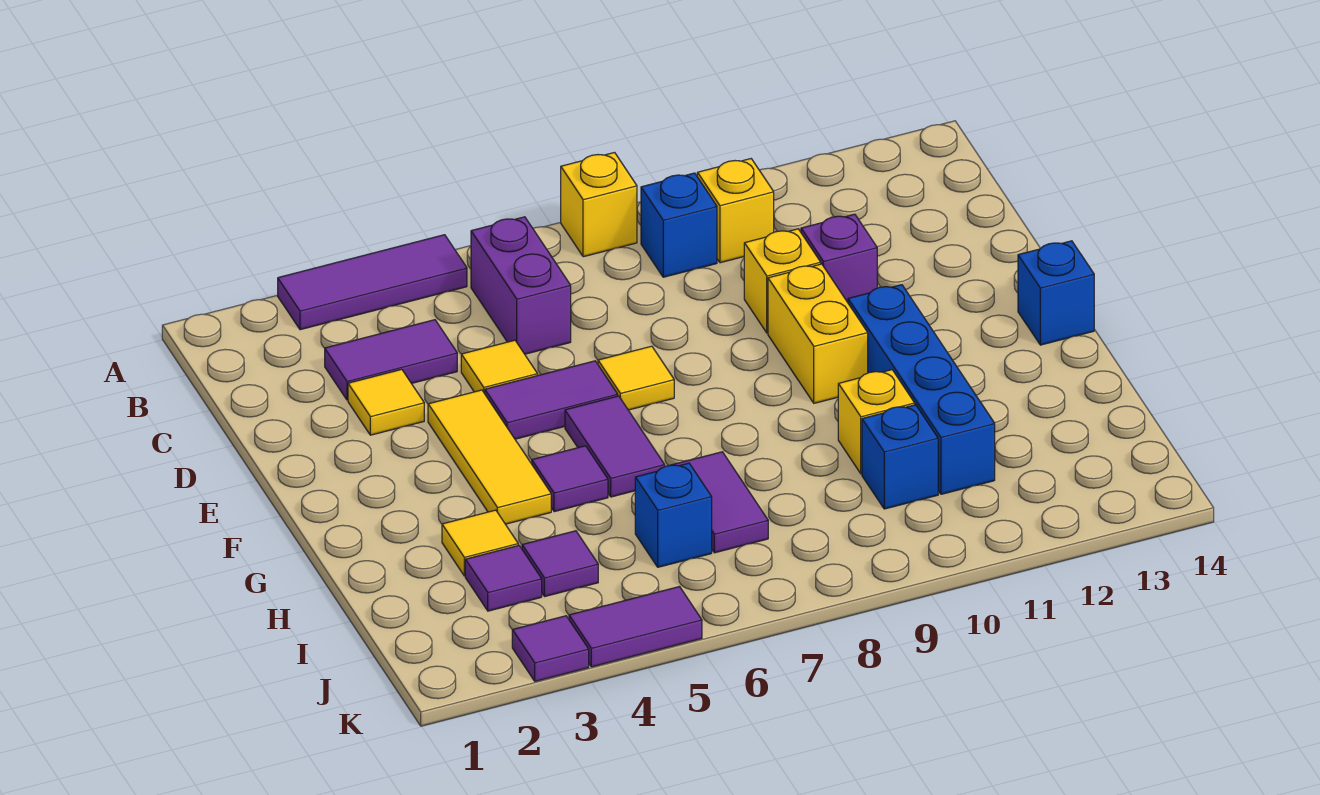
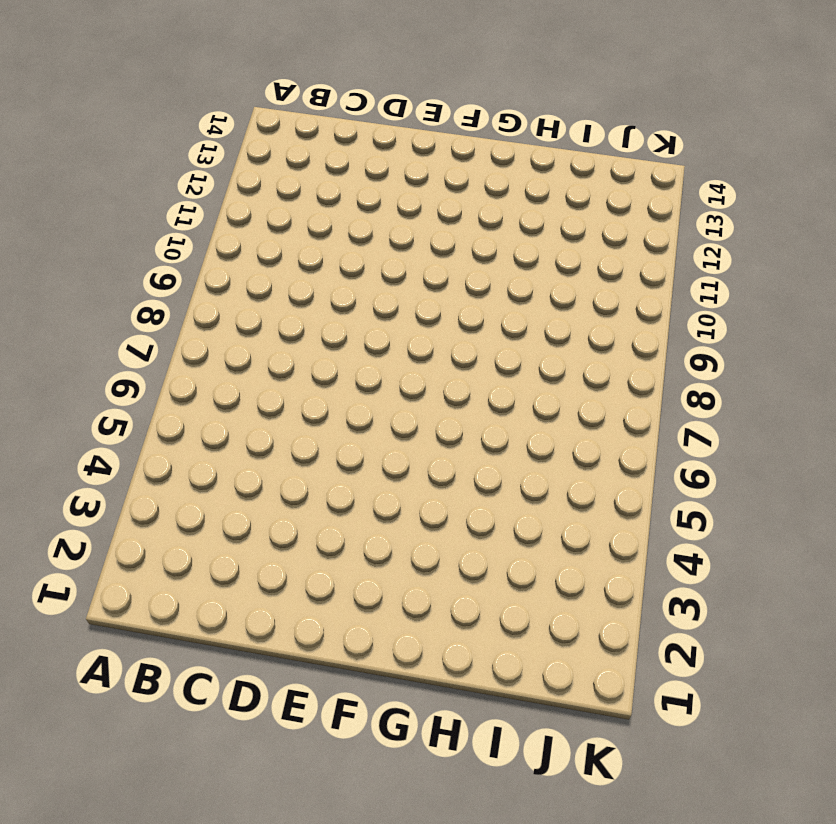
none -> purple tile A3:A5 level 1
none -> yellow brick A8 level 1
none -> purple brick B6:C6 level 1

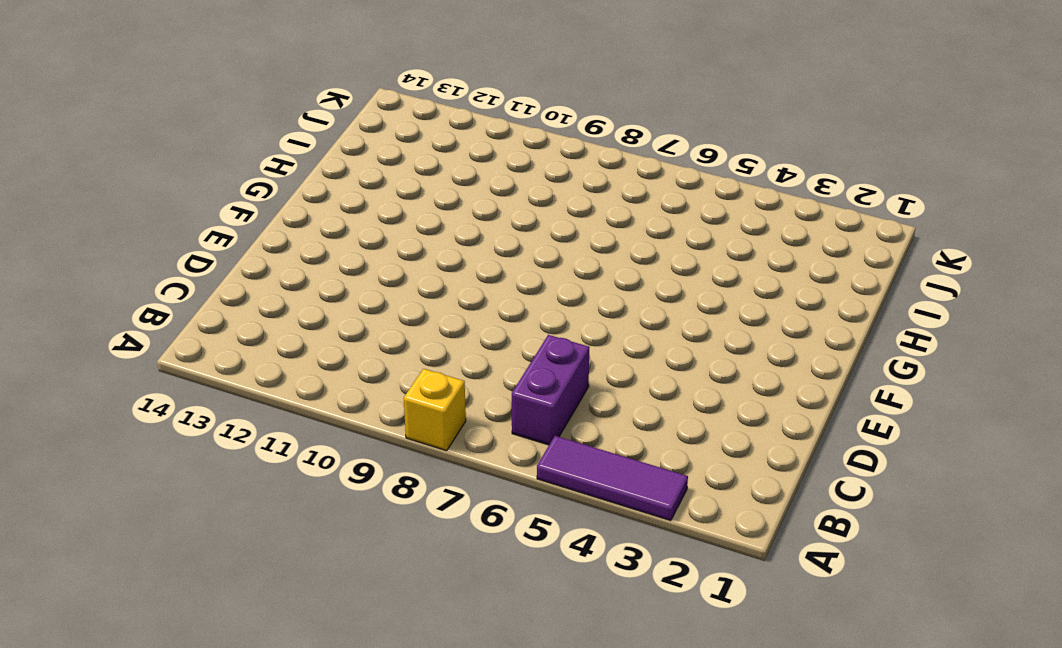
none -> blue brick B9 level 1
none -> yellow brick B10 level 1
none -> purple tile C3:C4 level 1

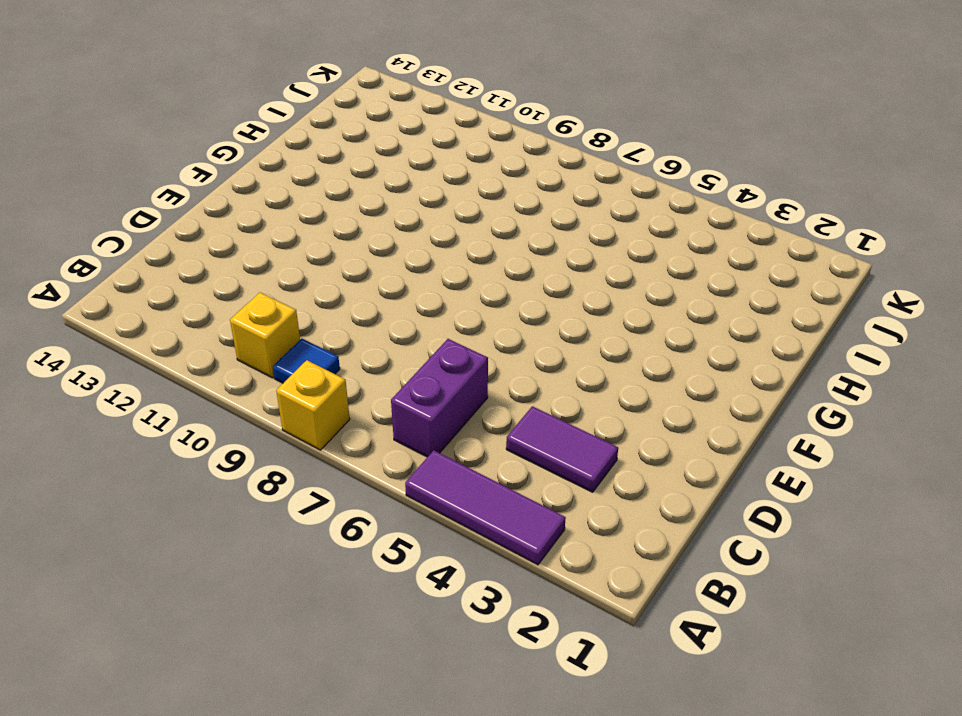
blue tile B9 level 1 -> blue brick B9 level 1
none -> yellow tile D3 level 1
none -> yellow tile D5 level 1
none -> yellow brick D10 level 1

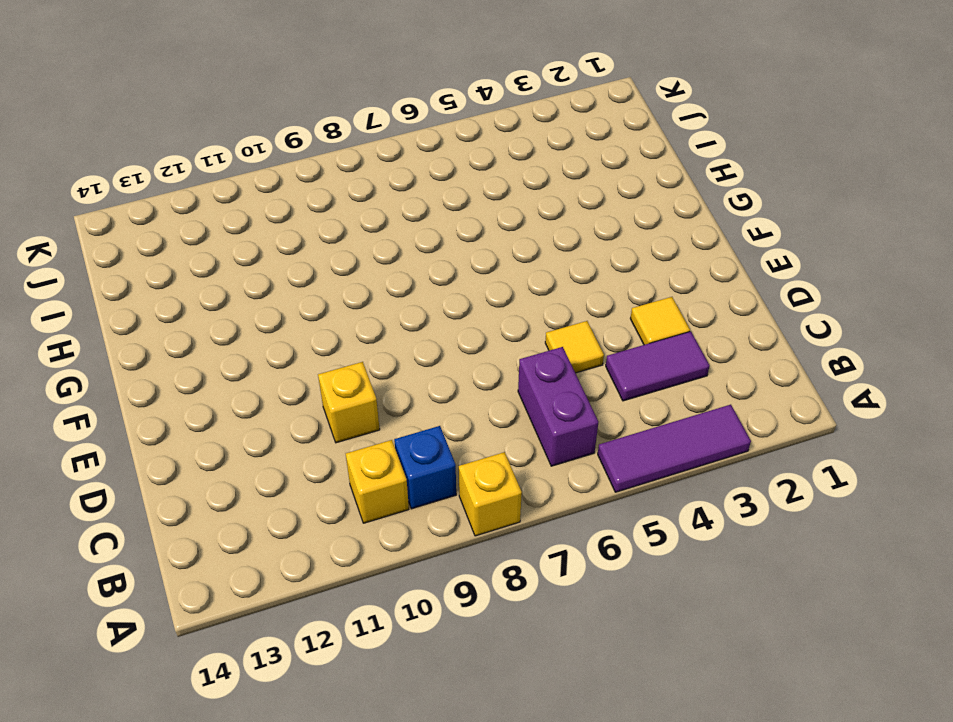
none -> purple brick D11 level 1
none -> yellow tile E4:G4 level 1
none -> purple tile E5:E6 level 1

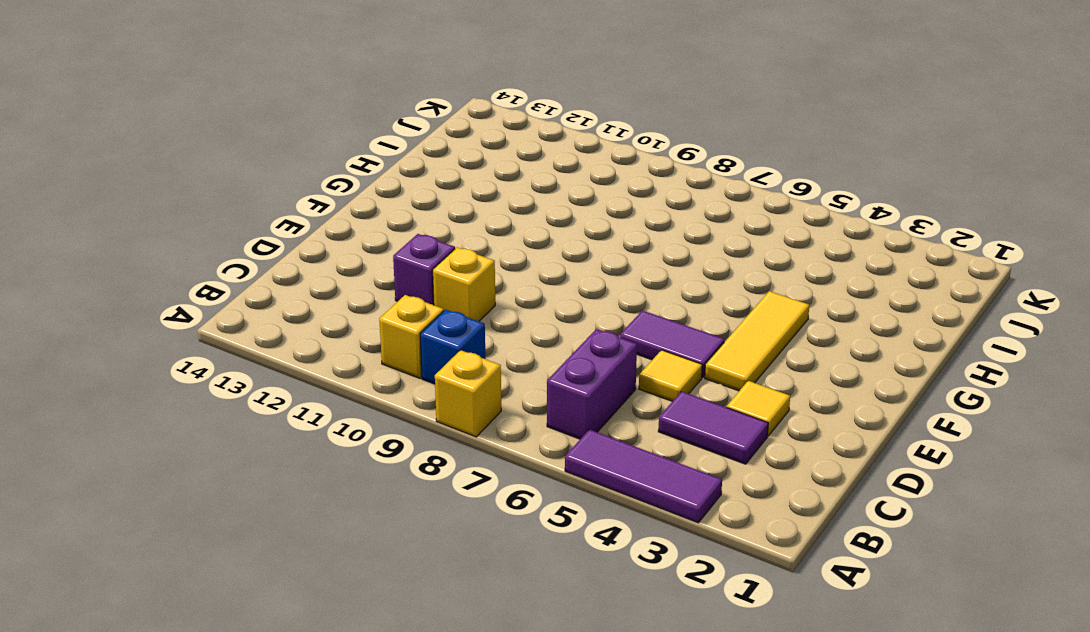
none -> yellow tile E7 level 1
none -> yellow brick E10:F10 level 1
none -> purple tile F6:G6 level 1

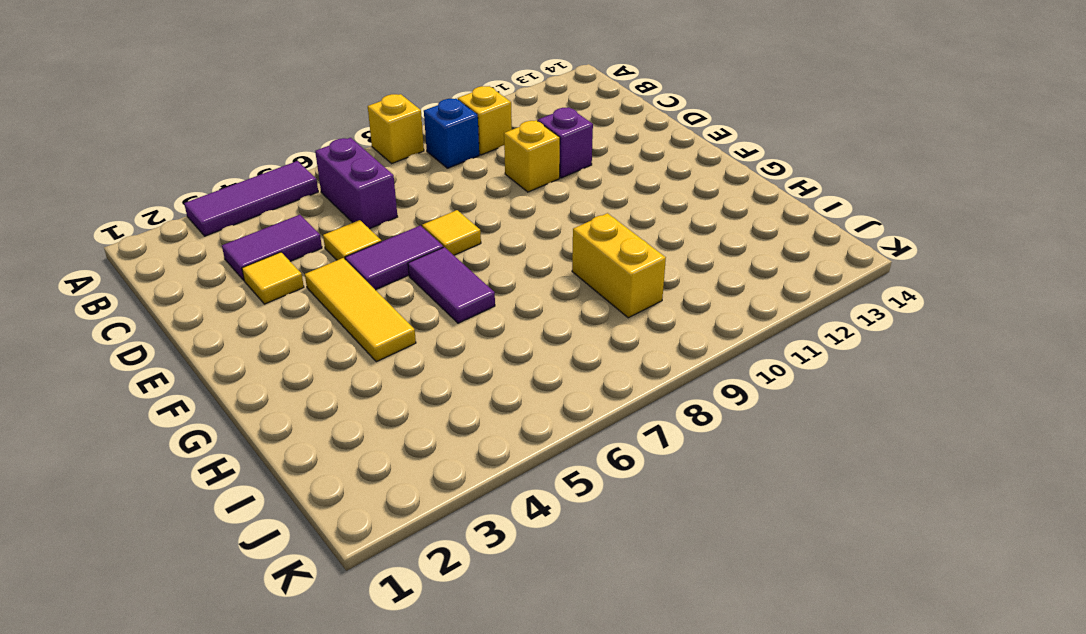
yellow brick H9:I9 level 1 -> yellow brick E10:F10 level 1
none -> blue brick F11:I11 level 1
none -> blue brick F14 level 1
none -> purple tile G5 level 1

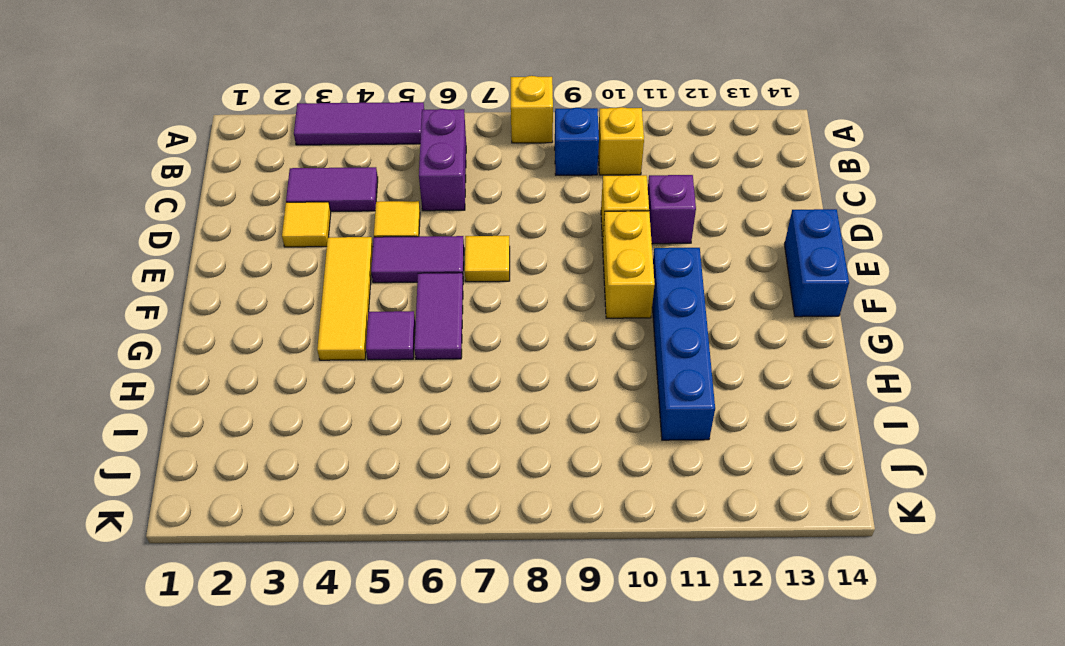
blue brick E14:F14 level 1 -> blue brick F14 level 1
none -> yellow tile H3 level 1
none -> purple tile H7:I7 level 1
none -> yellow brick H10 level 1

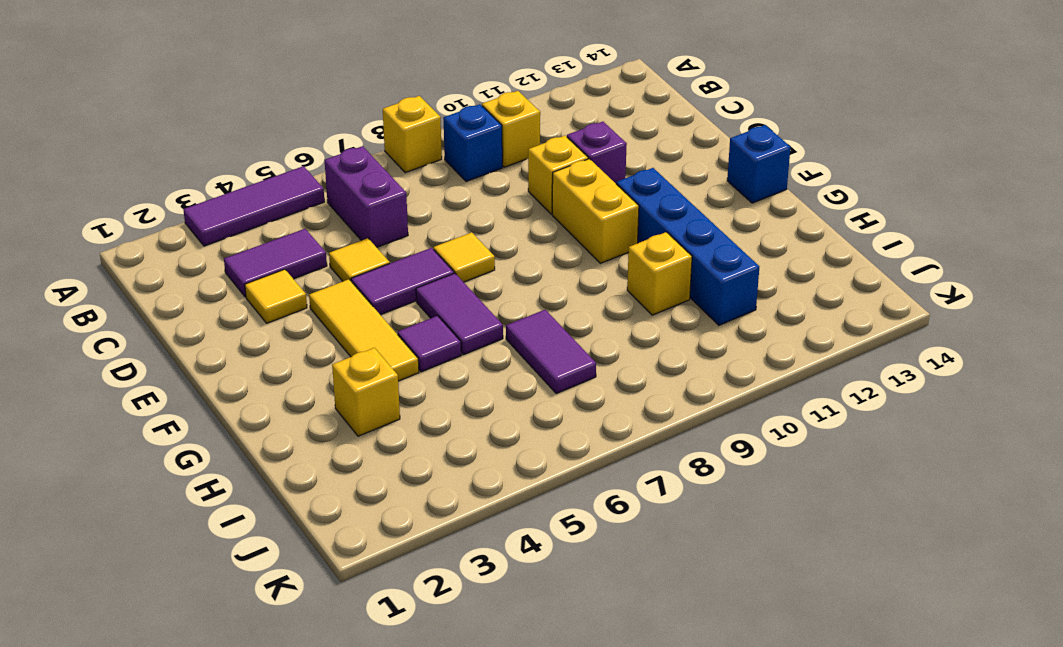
yellow brick H3 level 1 -> yellow tile H3 level 1
none -> purple tile I3 level 1
none -> purple tile I4 level 1
none -> blue brick I6 level 1

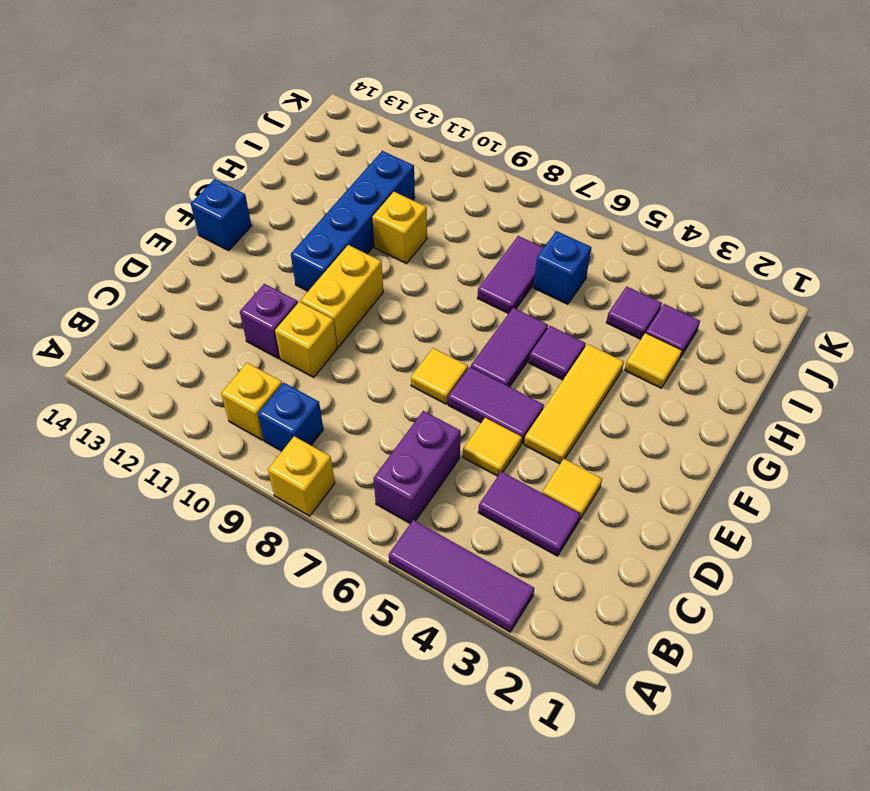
none -> blue brick I10 level 1
none -> purple tile K3 level 1
none -> purple tile K4:K5 level 1

